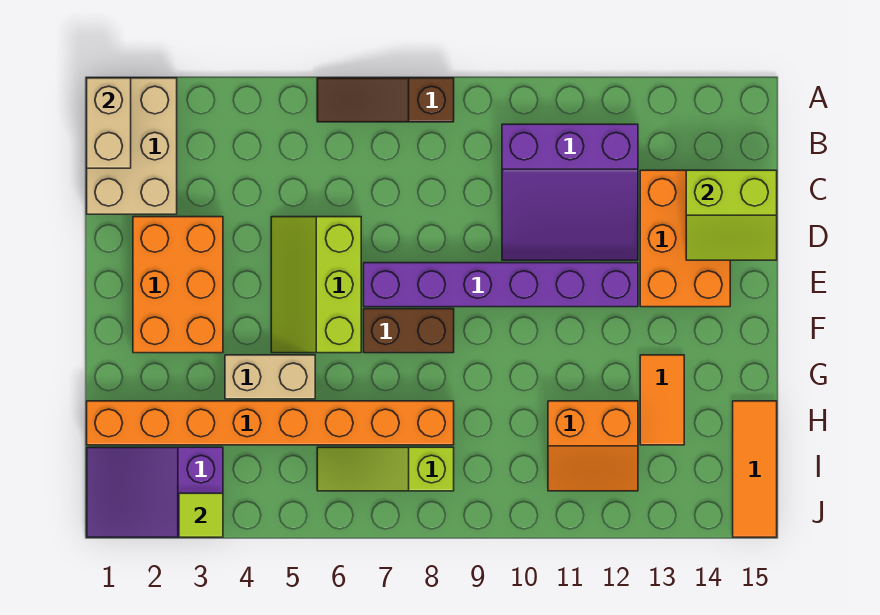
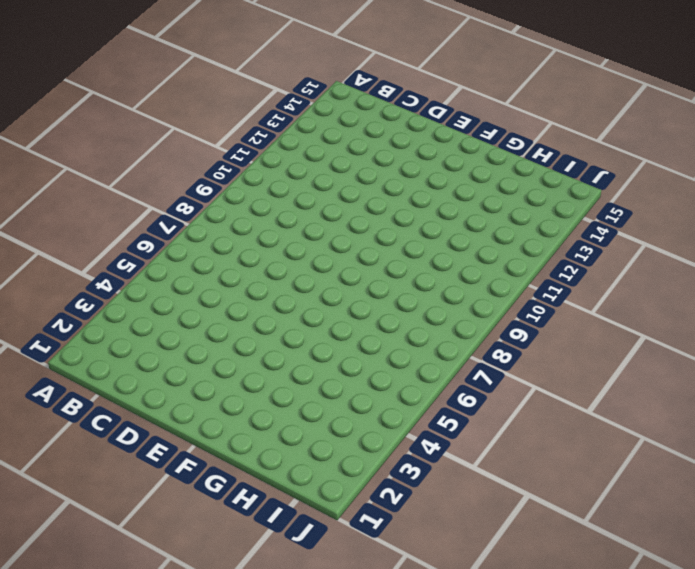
none -> tan brick A1:C2 level 1
none -> brown slope A6:A8 level 1 top 8
none -> purple slope B10:D12 level 1 top B

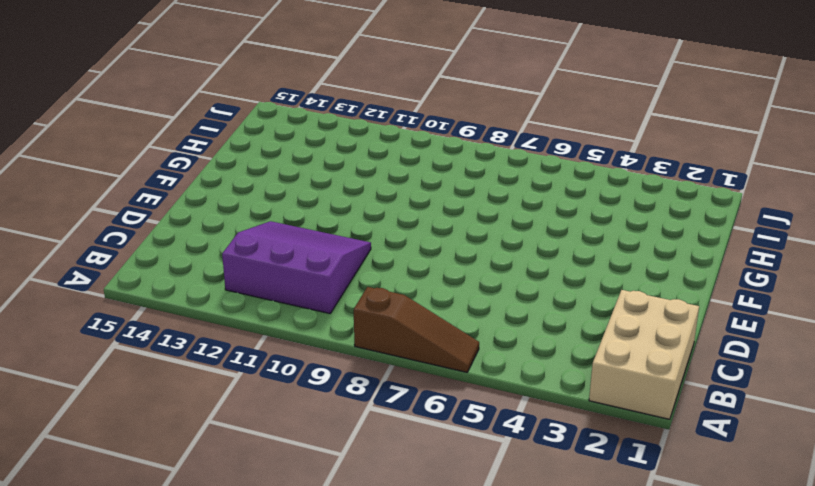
none -> orange brick C13:E14 level 1
none -> orange brick D2:F3 level 1
none -> lime slope D5:F6 level 1 top 6

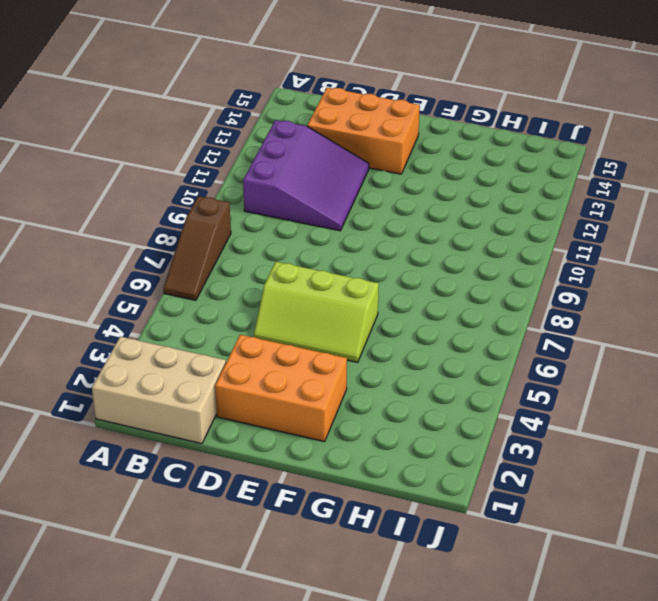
none -> purple brick E7:E12 level 1
none -> brown brick F7:F8 level 1
none -> tan brick G4:G5 level 1

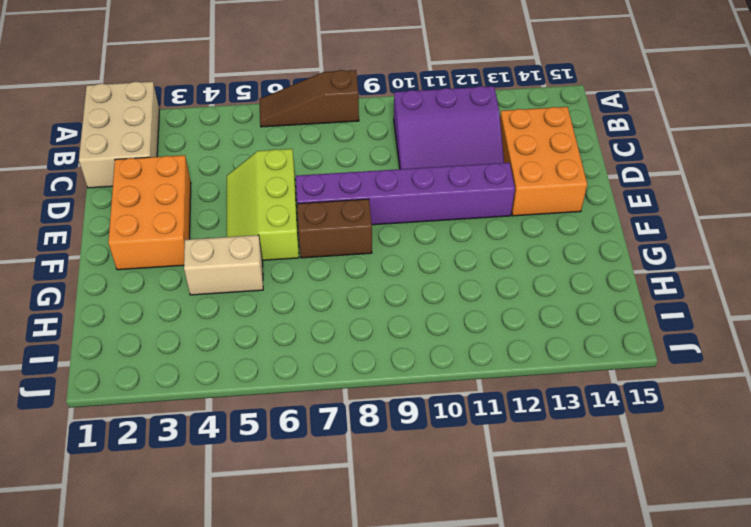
none -> orange tile G13:H13 level 1
none -> orange brick H1:H8 level 1
none -> orange slope H11:I12 level 1 top H

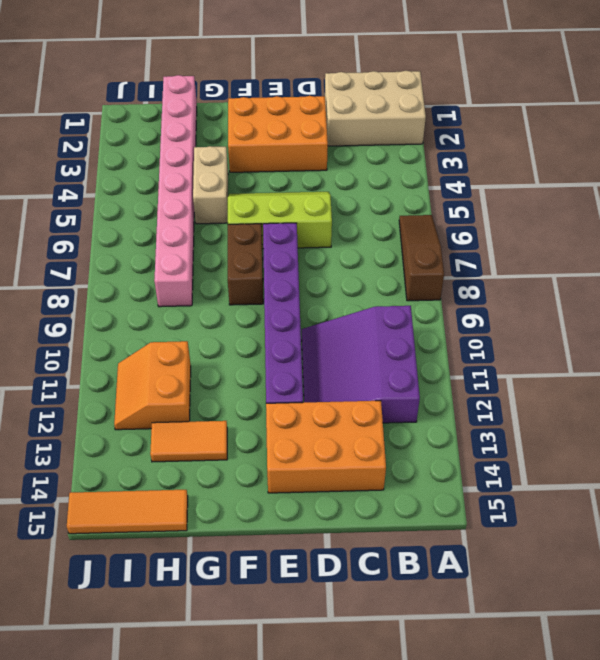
pink brick H1:H8 level 1 -> orange brick H1:H8 level 1
none -> purple slope I1:J3 level 1 top 3
none -> lime slope I6:I8 level 1 top 8
none -> tan brick A1:B1 level 2

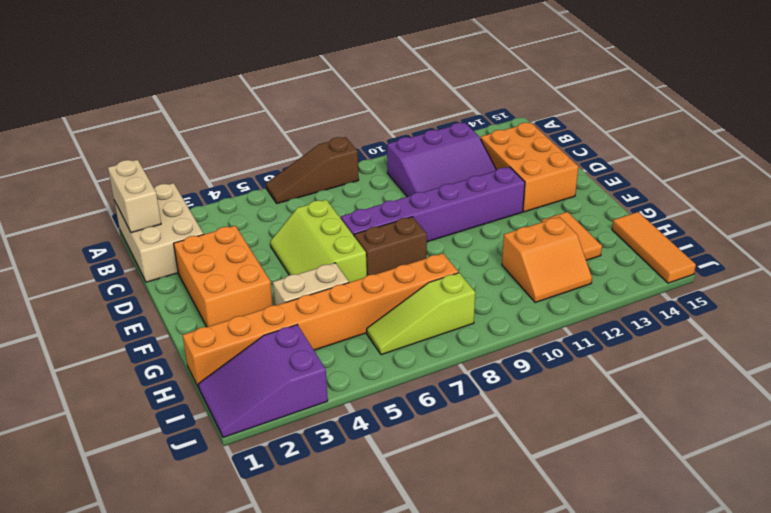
none -> lime slope C14:D15 level 2 top C
none -> lime tile J3 level 2

